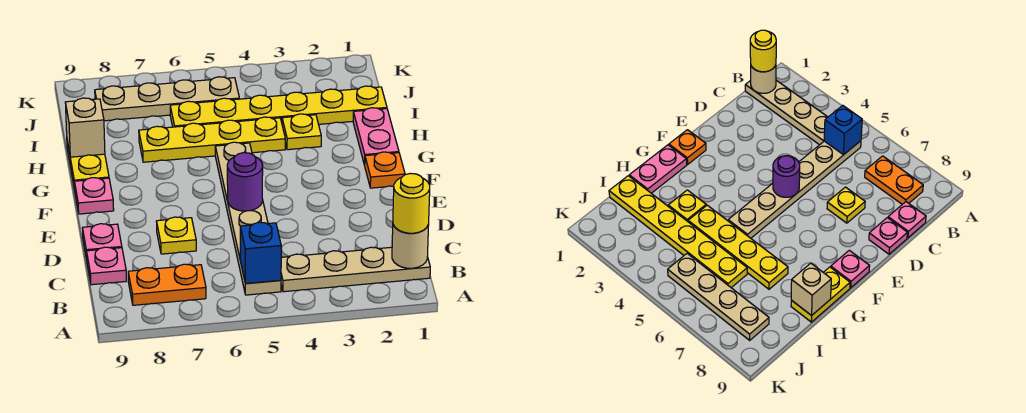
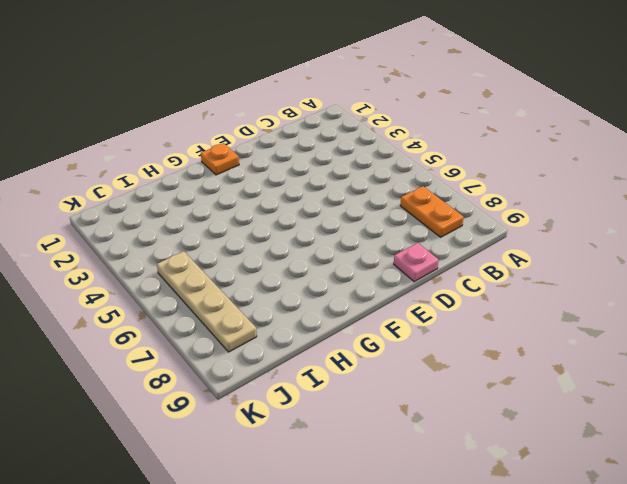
none -> tan plate B1:B4 level 1
none -> tan plate B5:G5 level 1
none -> pink plate C9 level 1

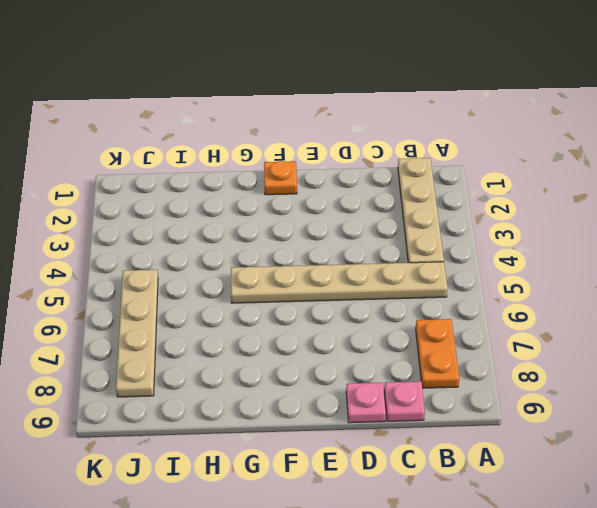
none -> yellow plate D7 level 1
none -> pink plate F9 level 1
none -> pink plate G1:H1 level 1

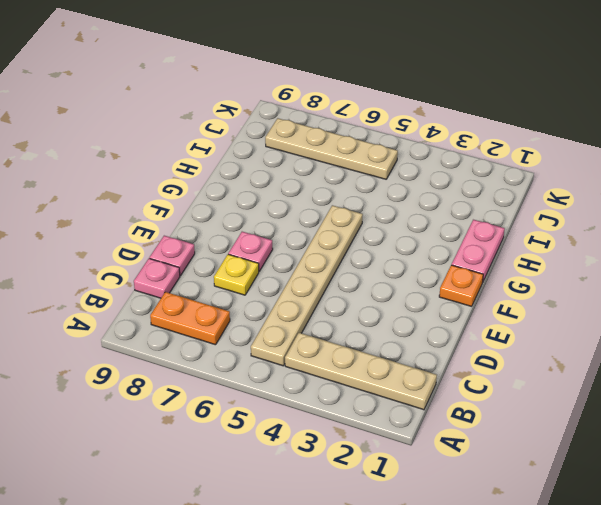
pink plate E7 level 1 -> pink plate F9 level 1
none -> yellow plate G9:H9 level 1
none -> yellow plate H3 level 1
none -> yellow plate H4:H7 level 1

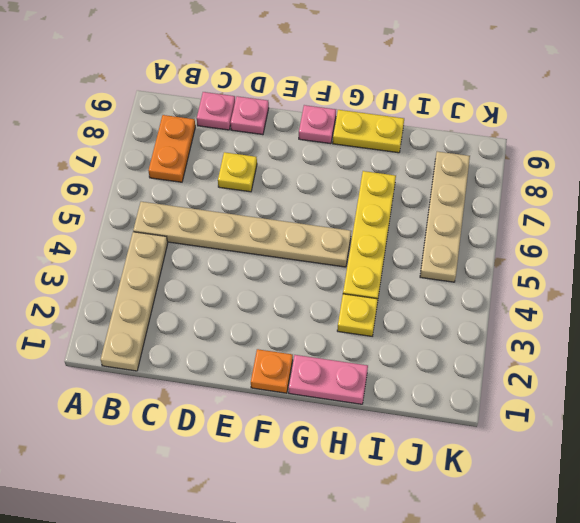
none -> yellow plate I1:I6 level 1
none -> tan round brick B1 level 2
none -> blue brick B5 level 2

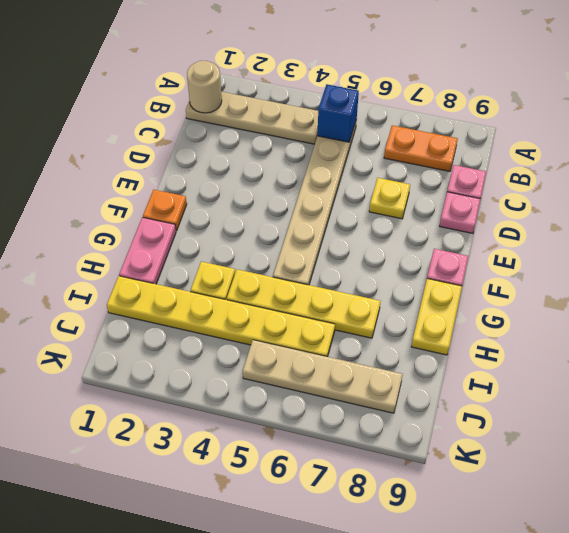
none -> purple round brick E5 level 2
none -> tan brick H9 level 2
none -> yellow round brick B1 level 3

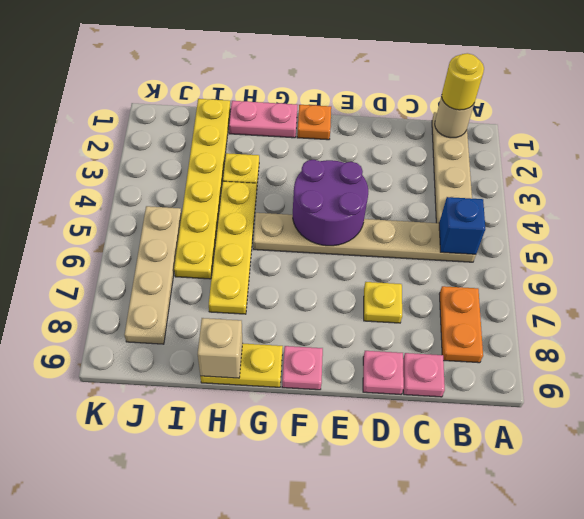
purple round brick E4:F5 level 2 -> purple round brick E5 level 2

